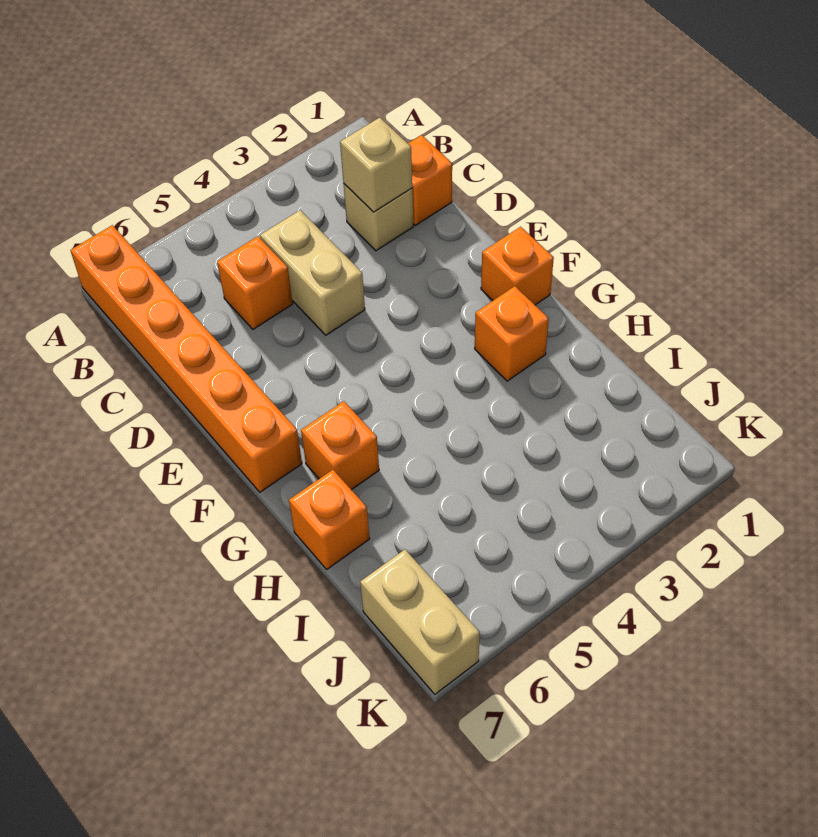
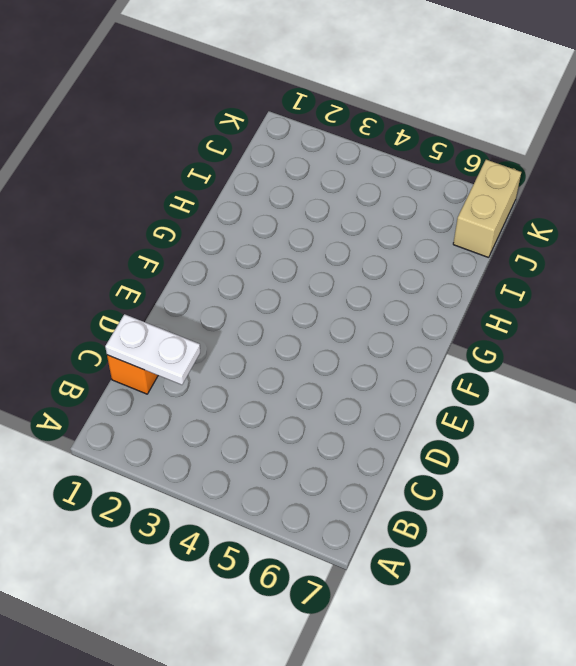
white plate C1:C2 level 2 -> tan brick C2 level 2
none -> orange brick A7:F7 level 1
none -> tan brick C2 level 1

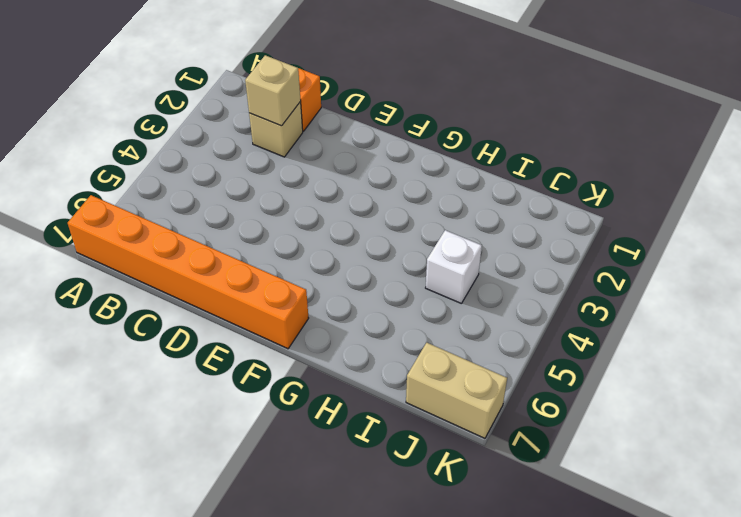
white brick I4 level 1 -> none
none -> tan brick C4:D4 level 1
none -> orange brick C5 level 1

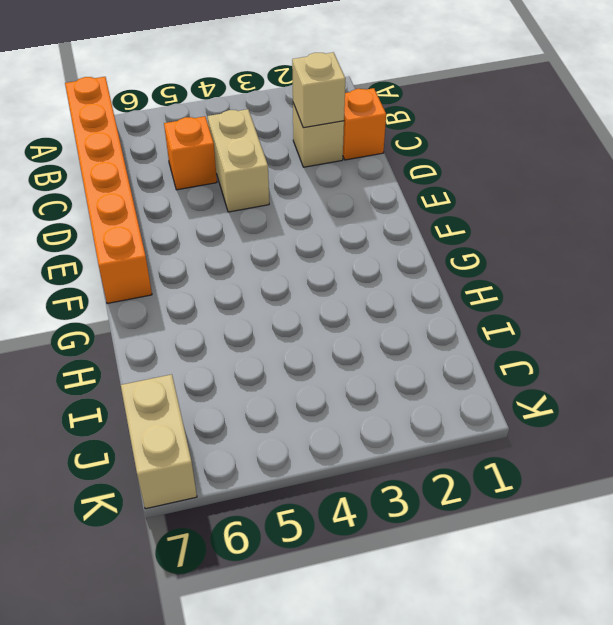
none -> orange brick F1 level 1
none -> orange brick G2 level 1

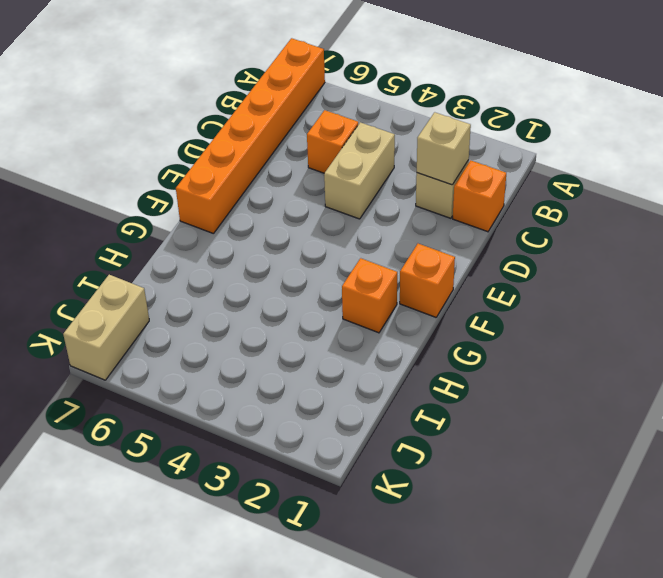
none -> orange brick G6 level 1
none -> orange brick H7 level 1

